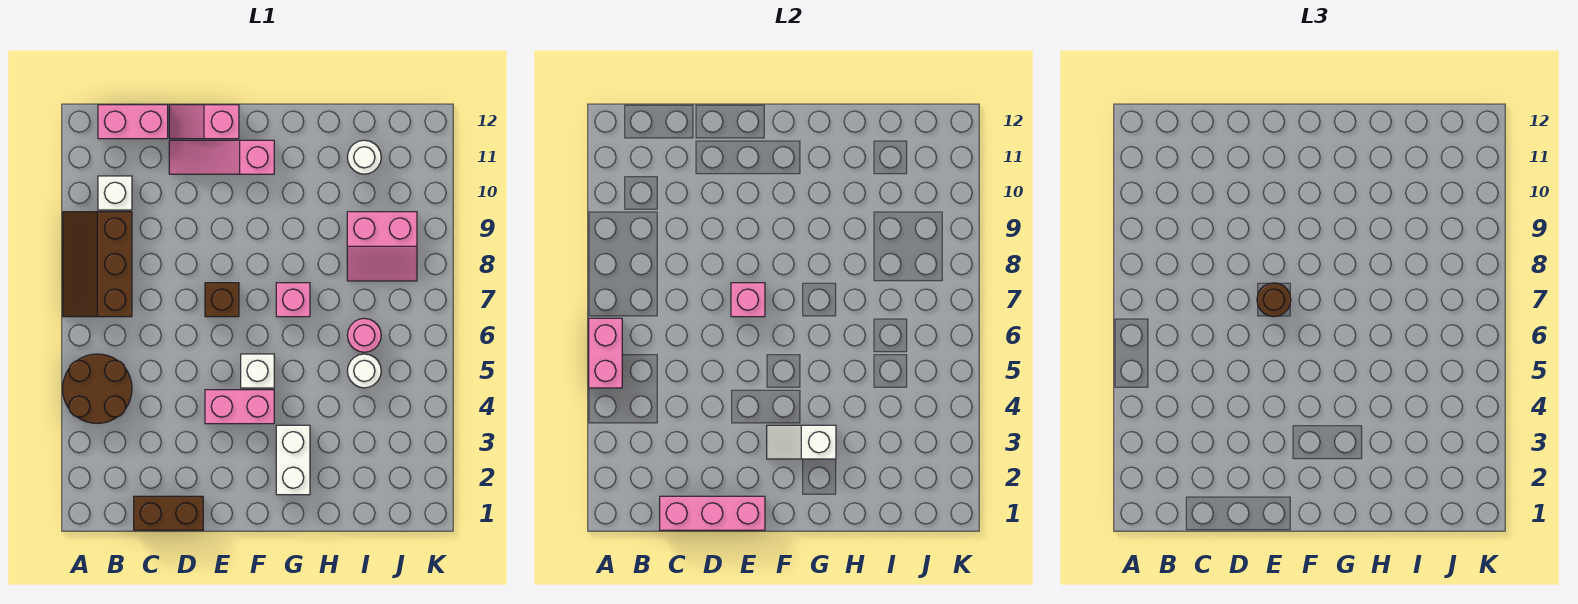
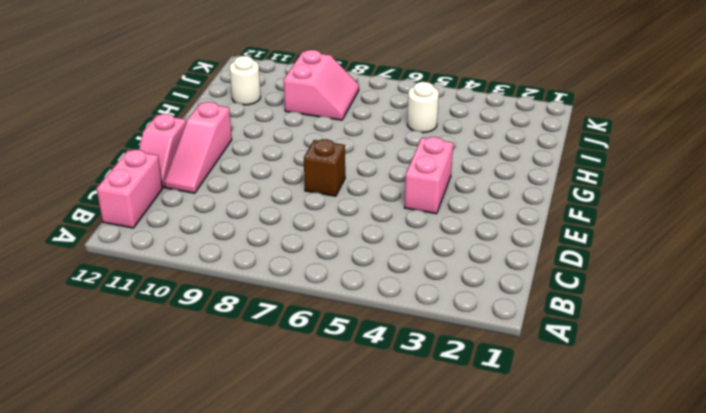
none -> brown round brick A4:B5 level 1
none -> brown slope A7:B9 level 1 top B
none -> white brick B10 level 1

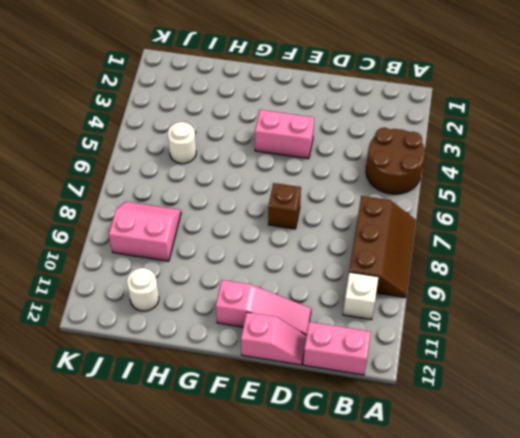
none -> brown brick C1:D1 level 1
none -> white brick F5 level 1
none -> white brick G2:G3 level 1

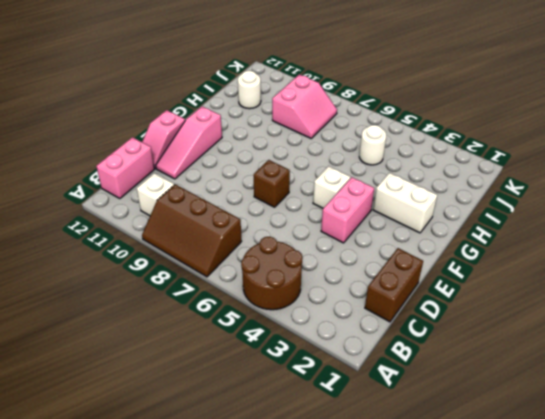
none -> pink brick G7 level 1
none -> pink round brick I6 level 1
none -> pink brick A5:A6 level 2

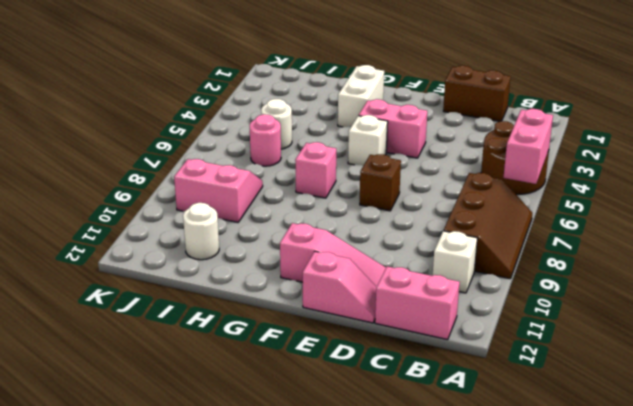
none -> pink brick C1:E1 level 2
none -> pink brick E7 level 2
none -> white slope F3:G3 level 2 top G

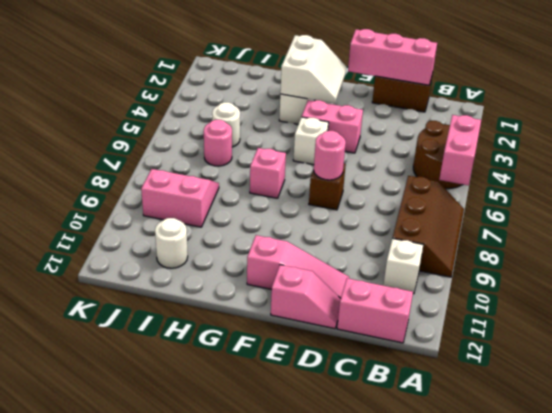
pink round brick E7 level 2 -> pink brick E7 level 2
white slope F2:G3 level 2 top G -> white slope F3:G3 level 2 top G
none -> brown round brick E7 level 3

